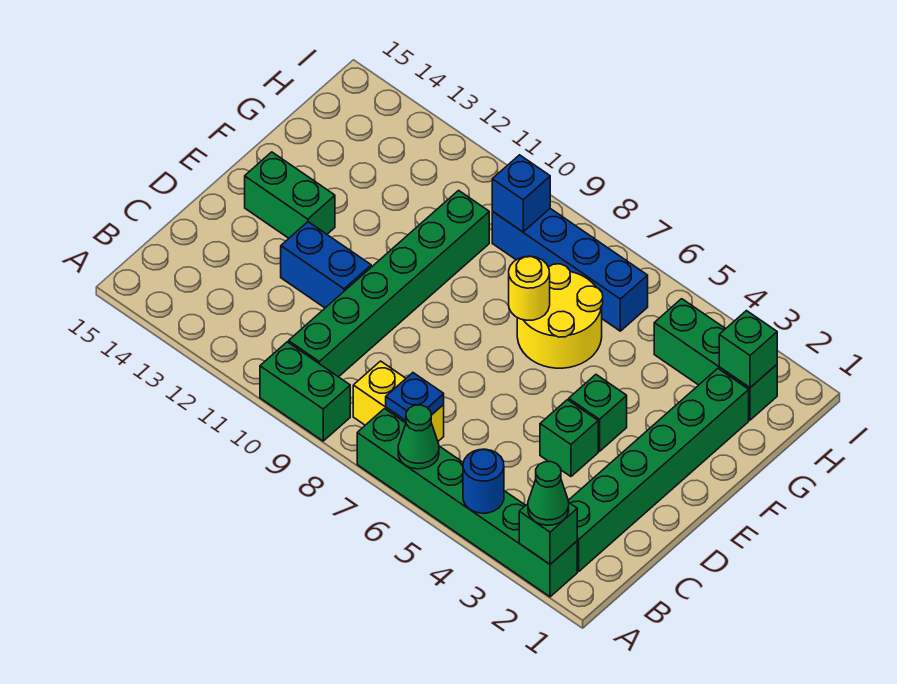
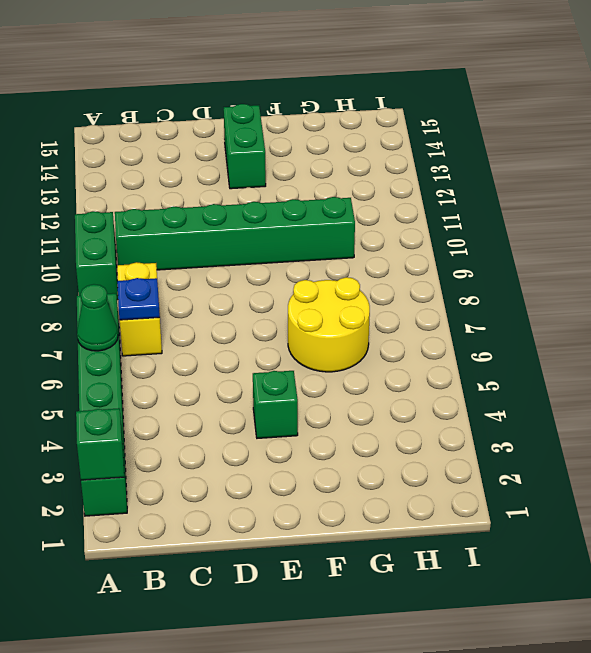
none -> green brick B2:G2 level 1
none -> green brick D4 level 1
none -> blue brick D11:D12 level 1

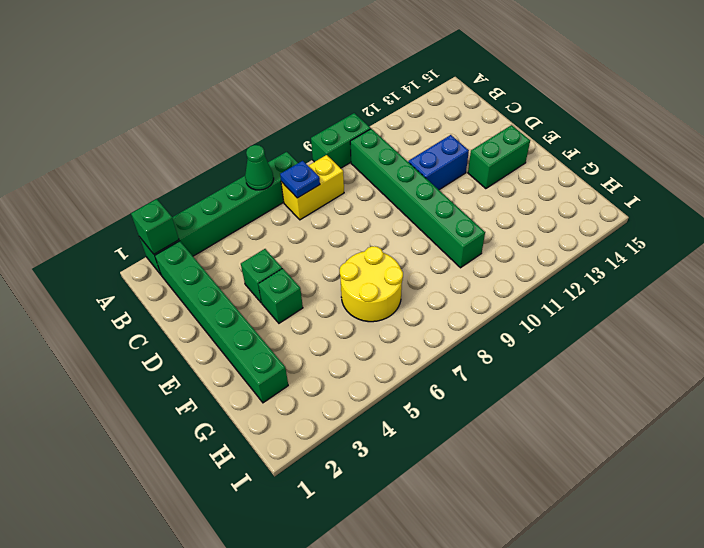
none -> green brick H2:H4 level 1
none -> blue brick H6:H9 level 1
none -> blue round brick A4 level 2

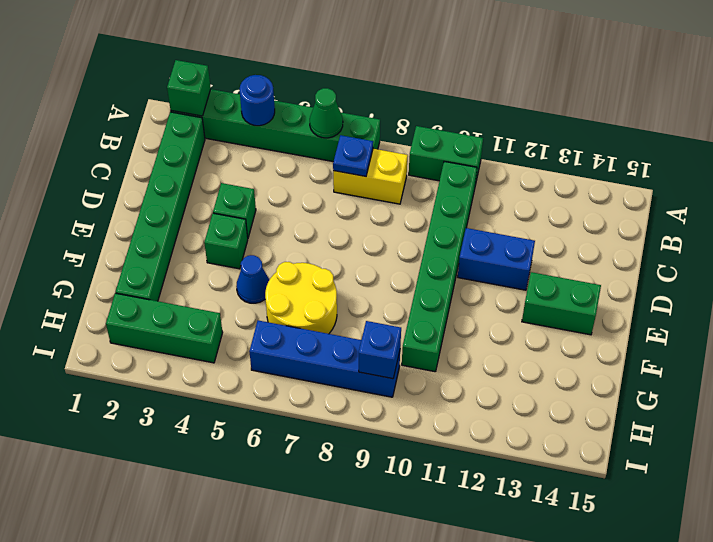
blue cone F5 level 1 -> none
none -> yellow round brick F7 level 2
none -> green brick H2 level 2
none -> green cone A2 level 3

